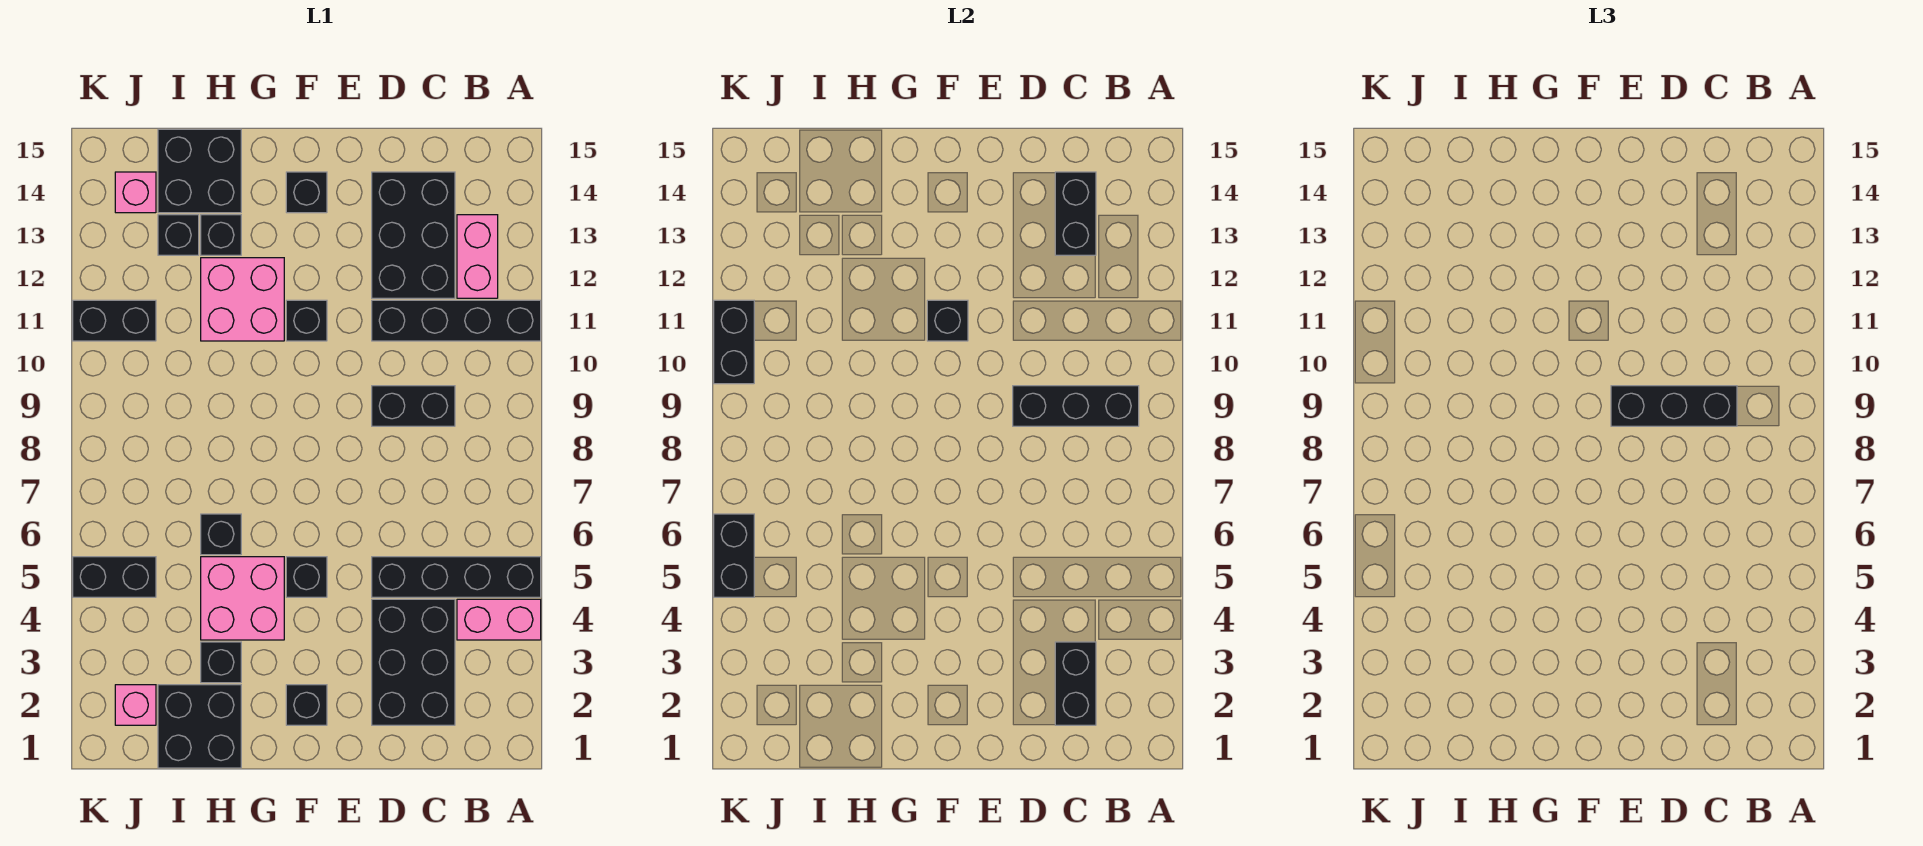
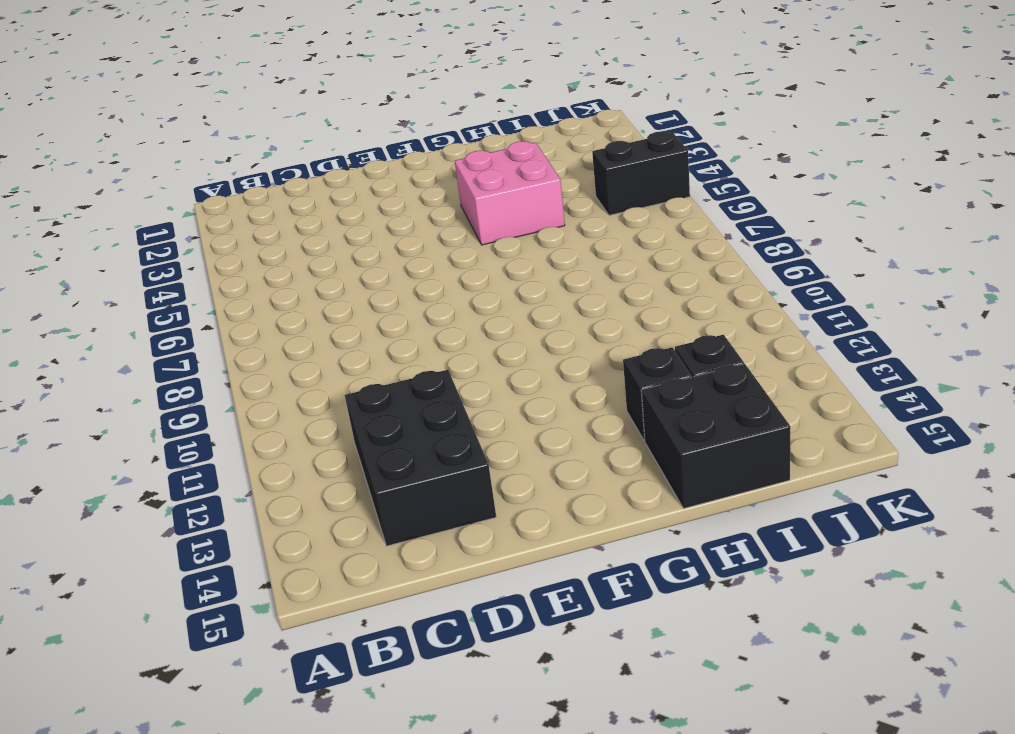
none -> pink brick A4:B4 level 1
none -> black brick A5:D5 level 1
none -> black brick A11:D11 level 1
none -> pink brick B12:B13 level 1

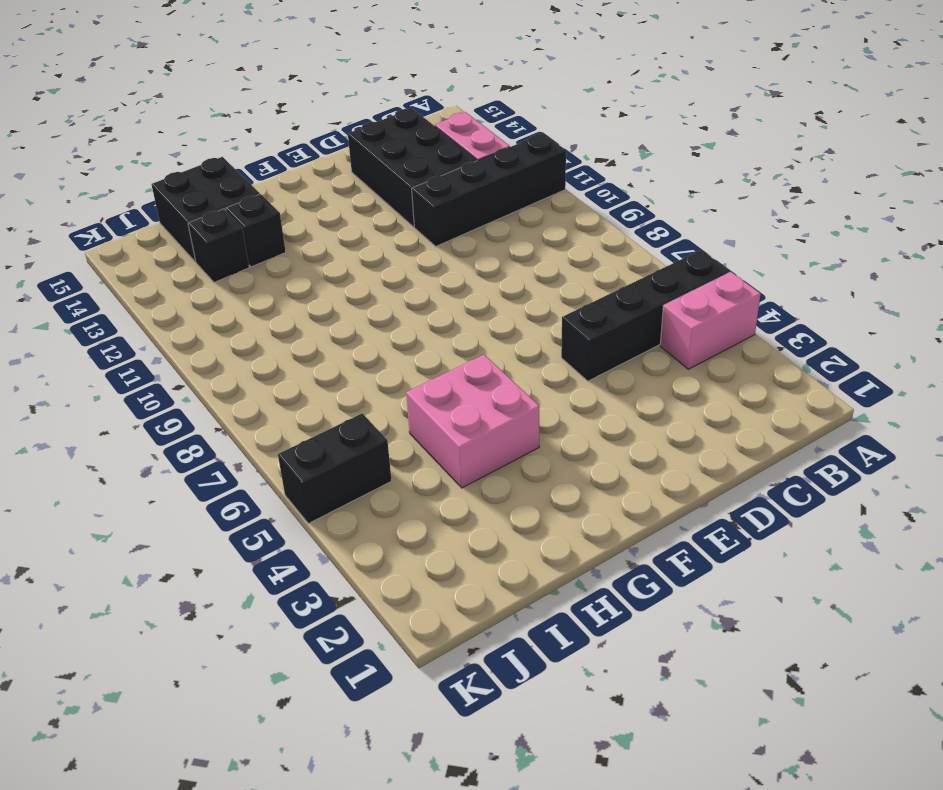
none -> black brick C2:D4 level 1
none -> black brick C9:D9 level 1
none -> black brick F2 level 1
none -> black brick F5 level 1

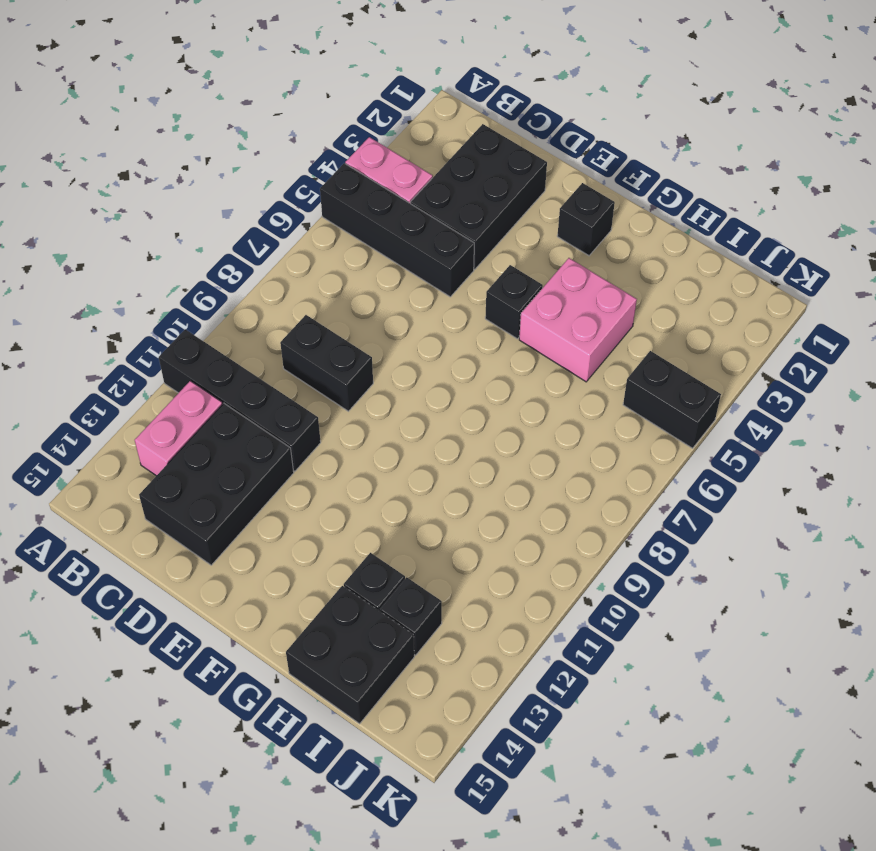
none -> black brick F11 level 1
none -> black brick F14 level 1
none -> pink brick G11:H12 level 1
none -> black brick H1:I2 level 1

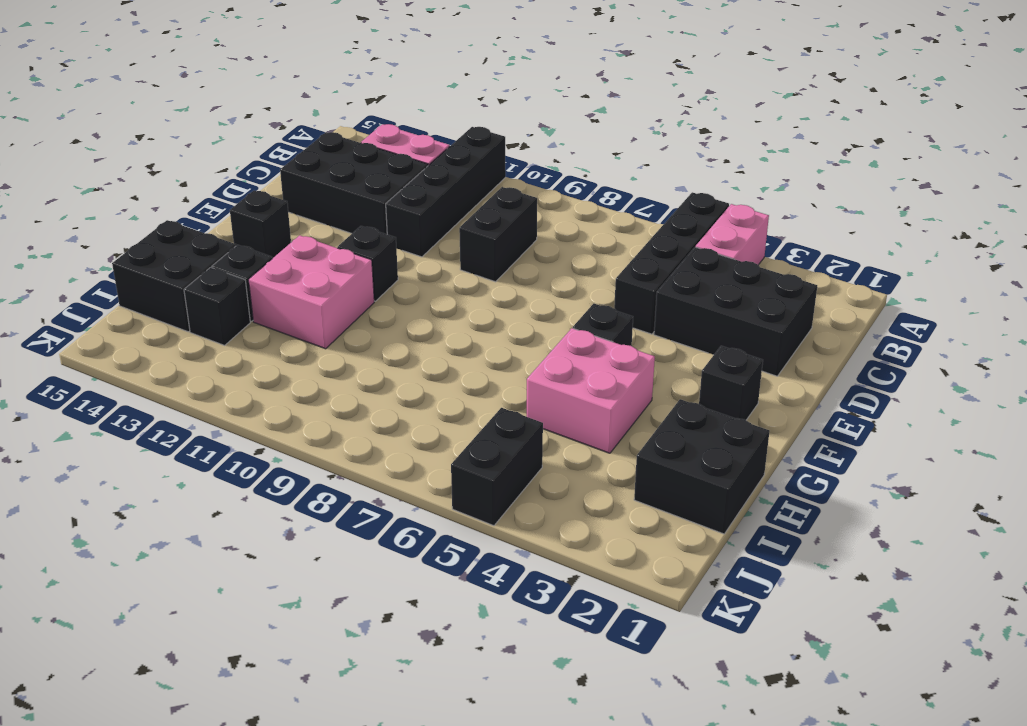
none -> black brick H3 level 1
none -> black brick H6 level 1
none -> pink brick J2 level 1
none -> black brick J11:K11 level 1

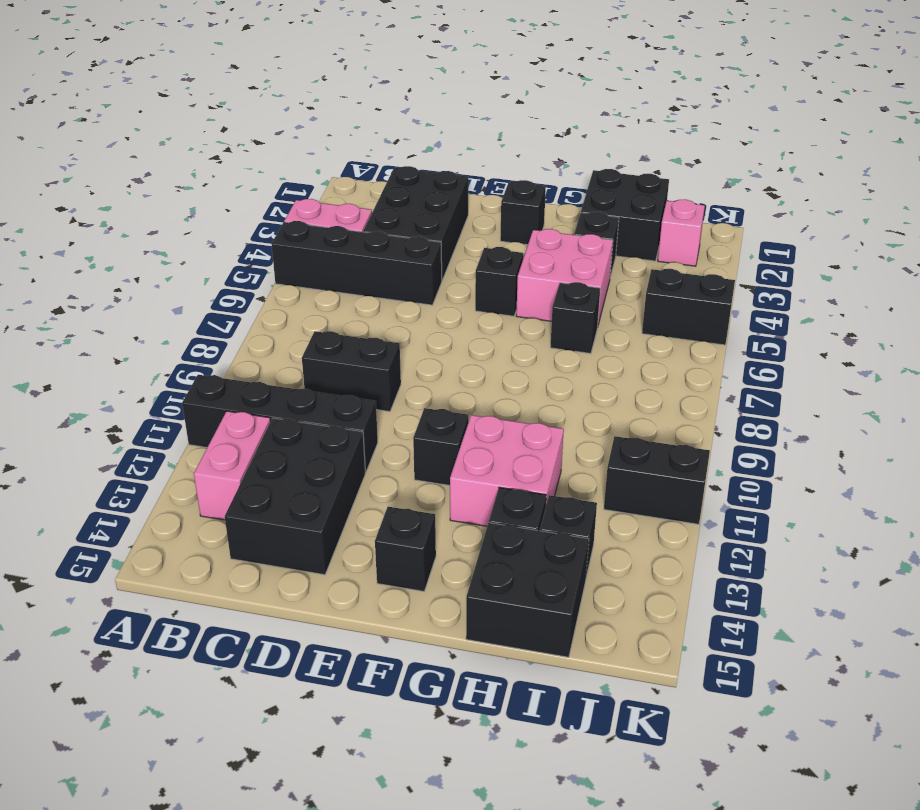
none -> pink brick J14 level 1
none -> black brick B9:D9 level 2
none -> black brick C2:C3 level 2
none -> black brick C13:C14 level 2

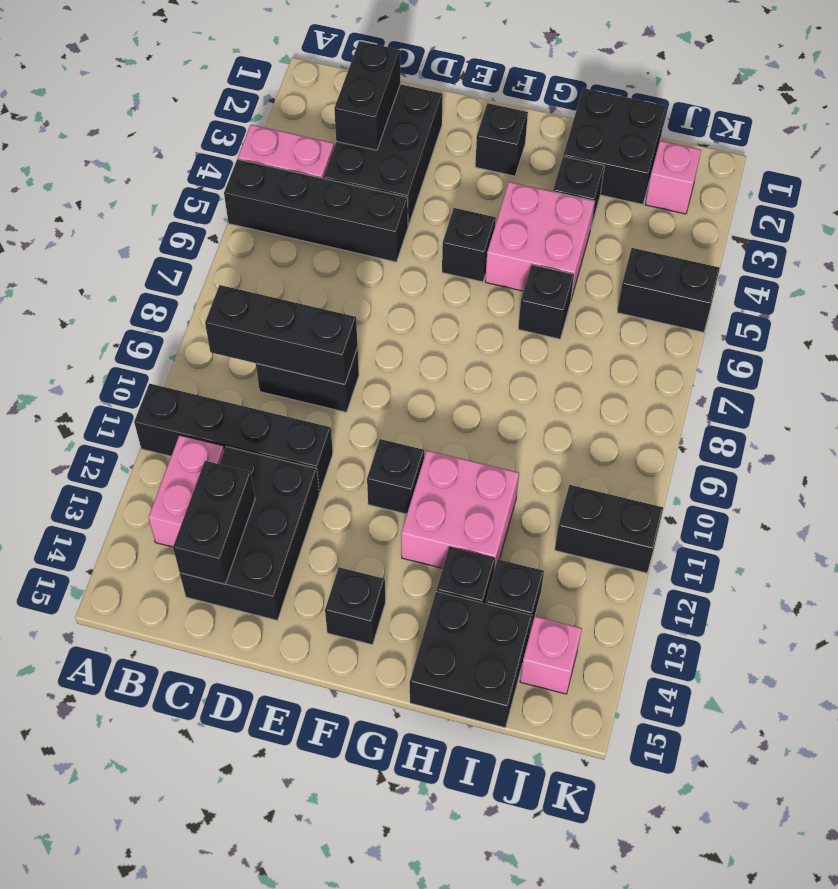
none -> black brick F11 level 2
none -> black brick K5:K6 level 2
none -> black brick K10:K11 level 2
none -> black brick C9:E9 level 3

